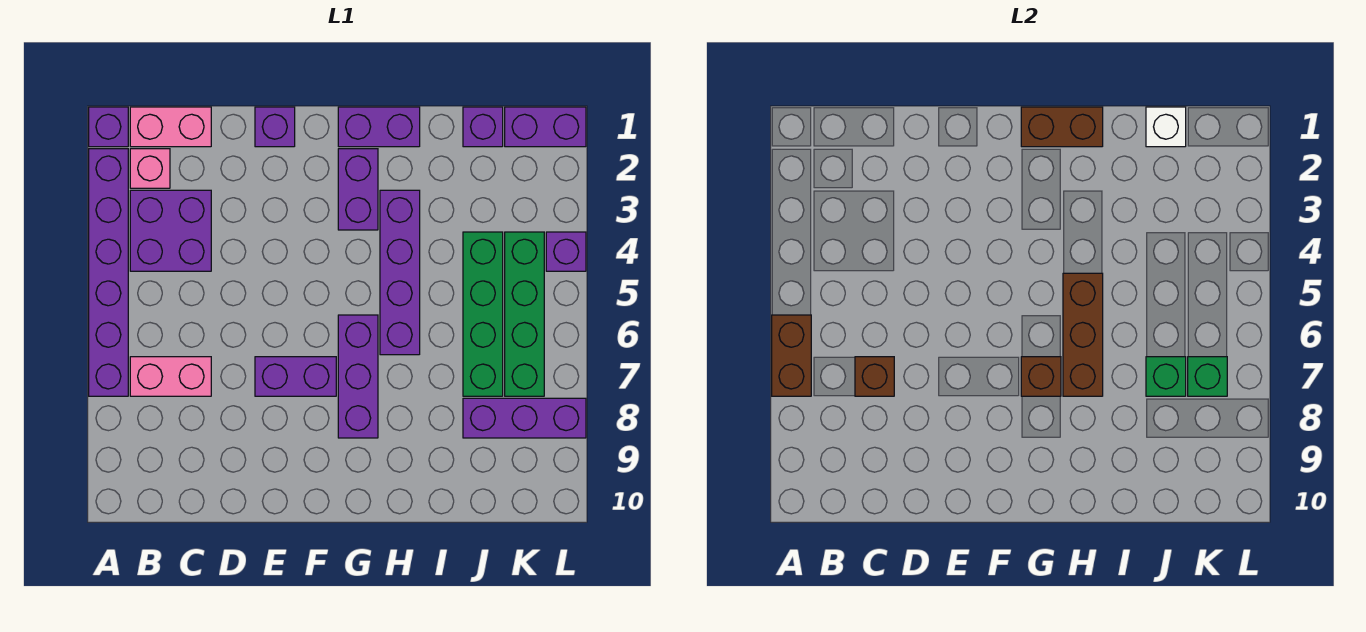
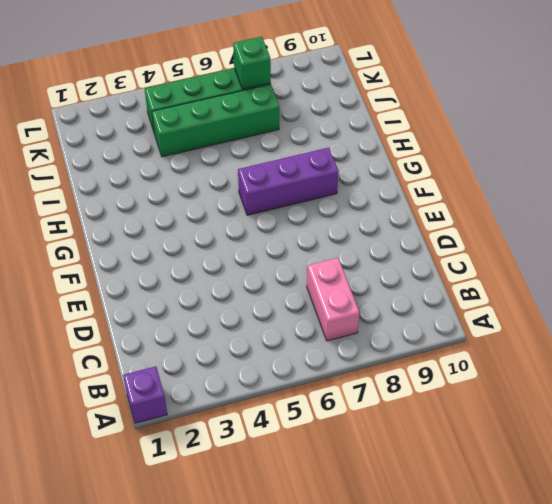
none -> purple brick A2:A7 level 1
none -> pink brick B1:C1 level 1
none -> pink brick B2 level 1

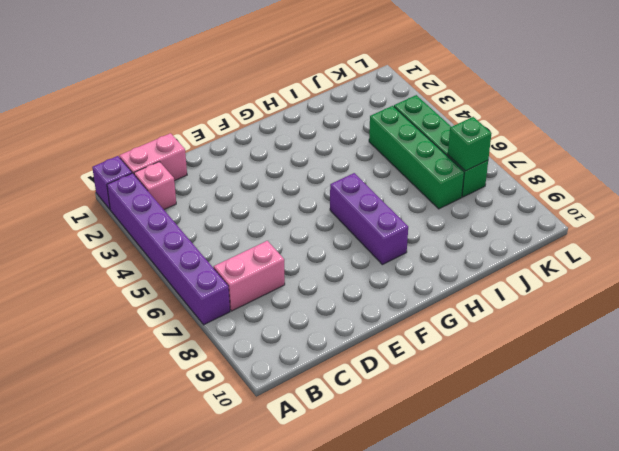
none -> purple brick B3:C4 level 1
none -> purple brick E1 level 1
none -> purple brick E7:F7 level 1

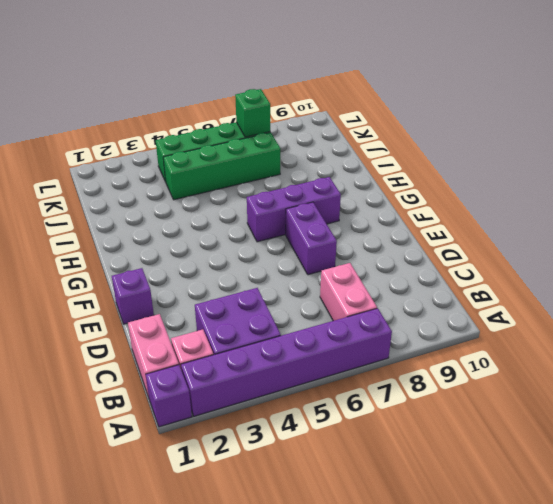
none -> purple brick G1:H1 level 1
none -> purple brick G2:G3 level 1
none -> purple brick H3:H6 level 1

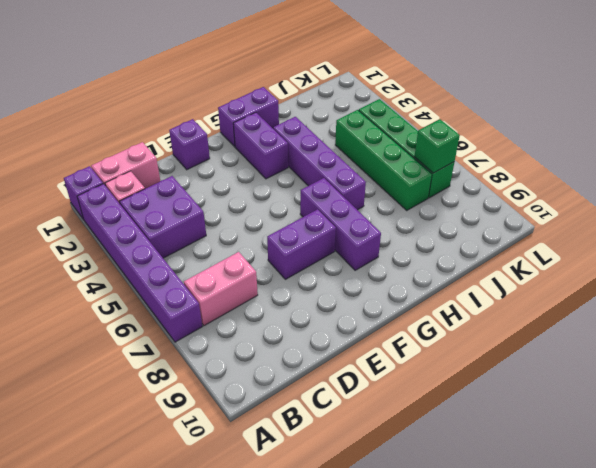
none -> purple brick J1 level 1
none -> purple brick J8:L8 level 1
none -> purple brick K1:L1 level 1

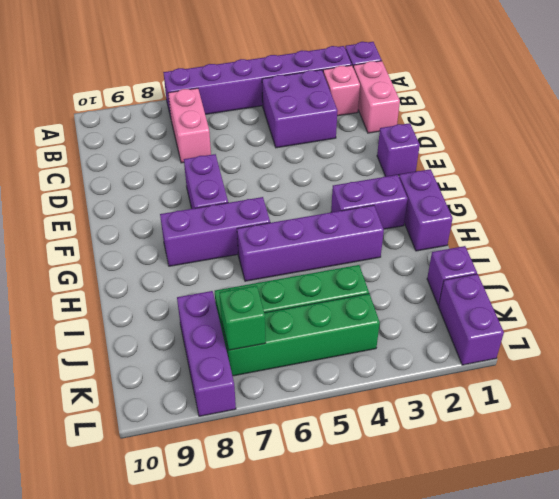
none -> purple brick L4 level 1
none -> brown brick A6:A7 level 2
none -> brown brick C7 level 2

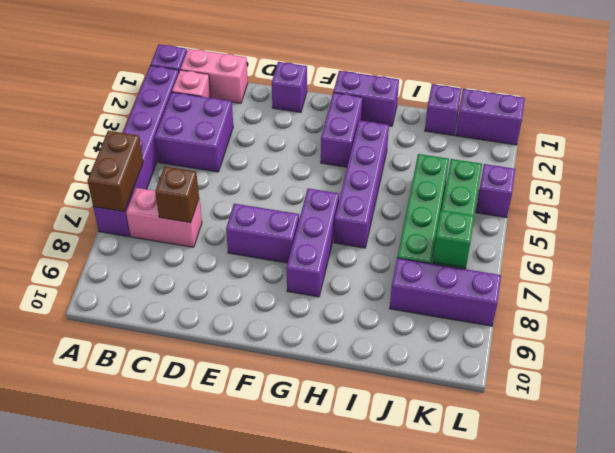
none -> brown brick G1:H1 level 2
none -> brown brick G7 level 2
none -> brown brick H5:H7 level 2

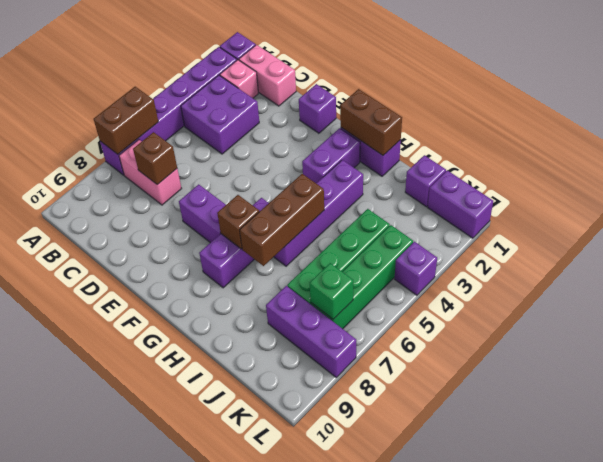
none -> white brick J1 level 2
none -> green brick J7 level 2

